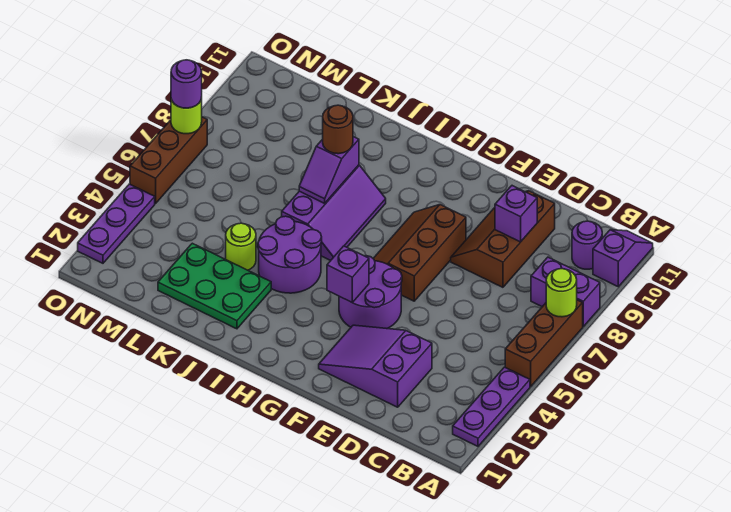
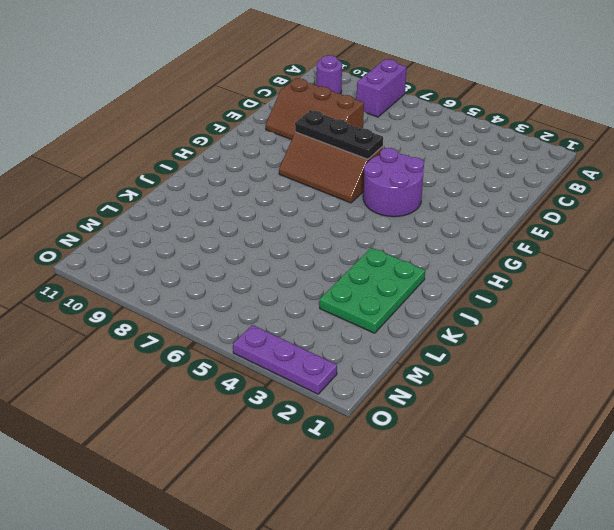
black plate F6:F8 level 2 -> none
none -> purple plate A2:A4 level 1
none -> brown brick A5:A7 level 1
none -> purple slope A10:A11 level 1 top 10

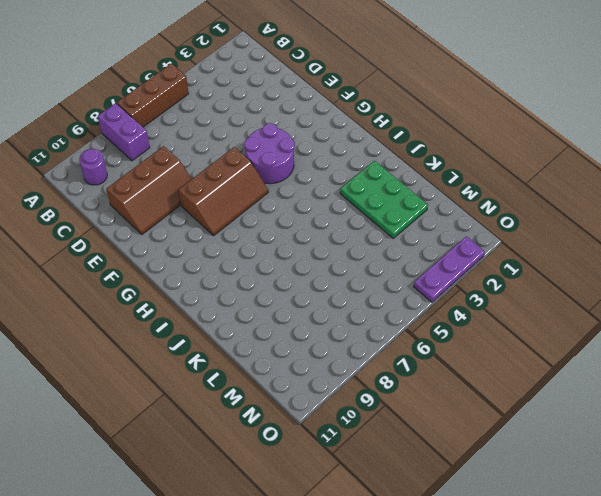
none -> purple plate A2:A4 level 1
none -> purple slope A10:A11 level 1 top 10
none -> purple slope D2:F3 level 1 top D

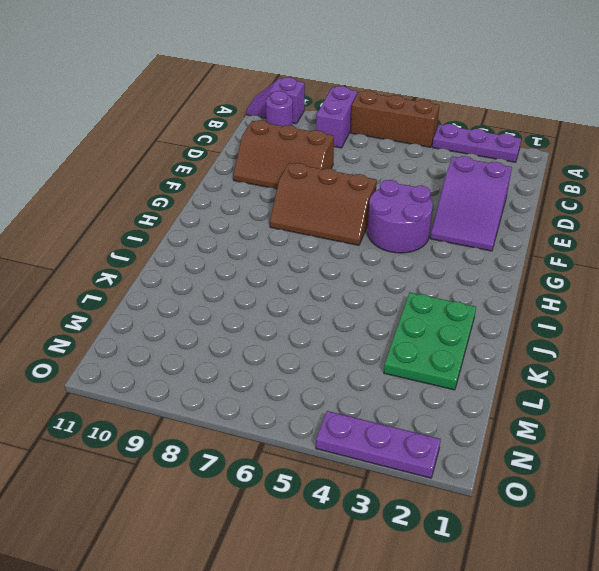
none -> purple round brick I4:J5 level 1
none -> purple slope I6:J8 level 1 top J
none -> lime round brick K4 level 1

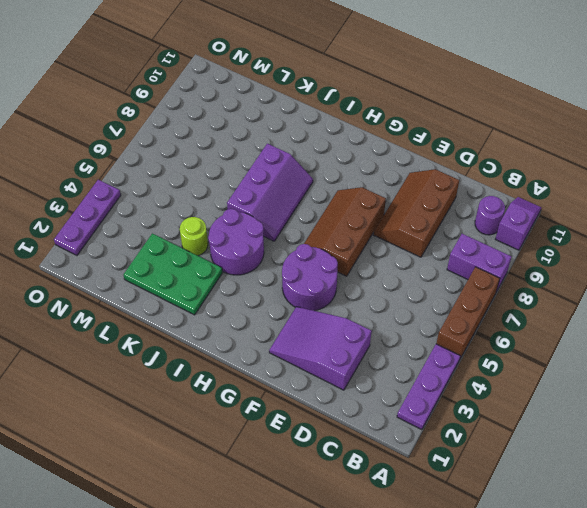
none -> brown brick O5:O7 level 1
none -> lime round brick A7 level 2
none -> purple brick D9 level 2

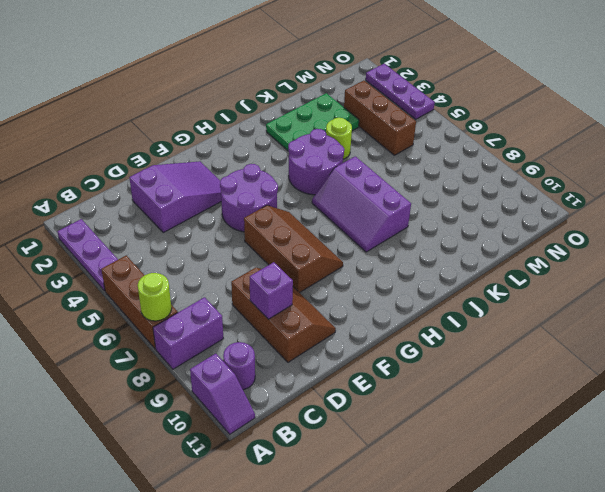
brown brick M3:M5 level 1 -> brown brick O5:O7 level 1
none -> purple brick G4 level 2
none -> purple slope J7:J8 level 2 top 8
none -> lime round brick O7 level 2

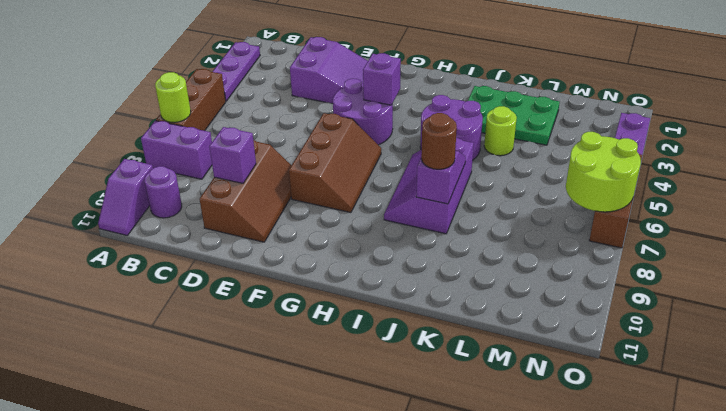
lime round brick N6:O7 level 2 -> lime round brick O7 level 2
none -> purple round brick O7 level 3

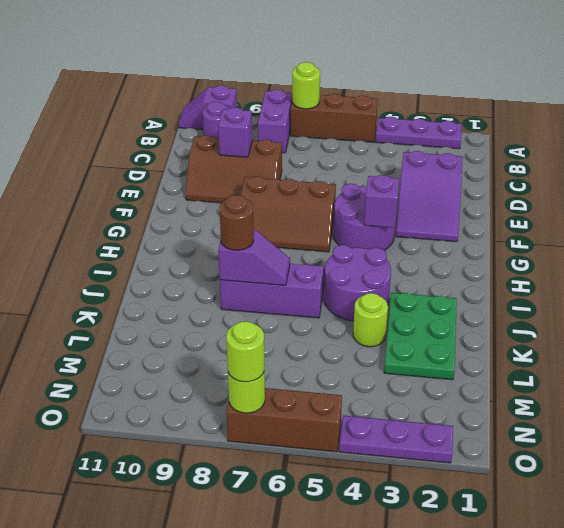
lime round brick O7 level 3 -> purple round brick O7 level 3

